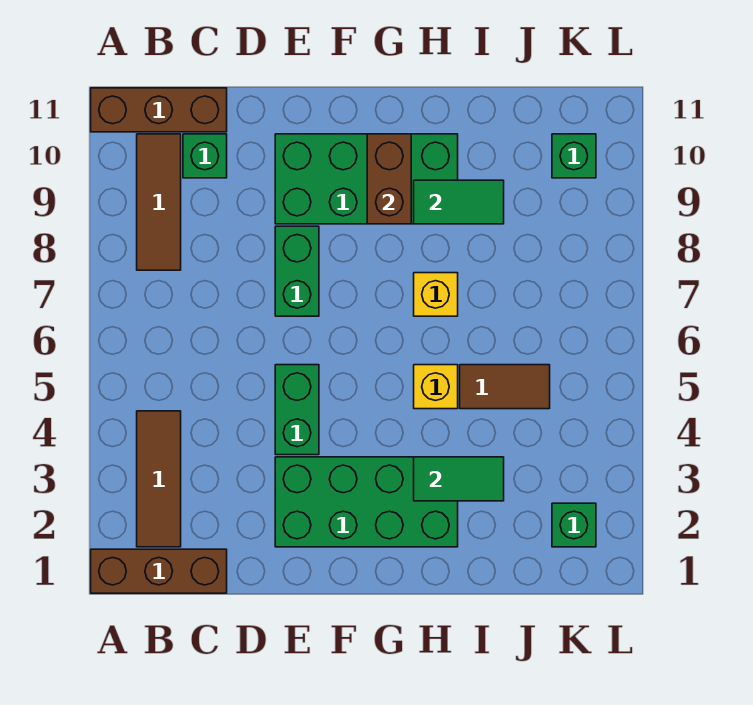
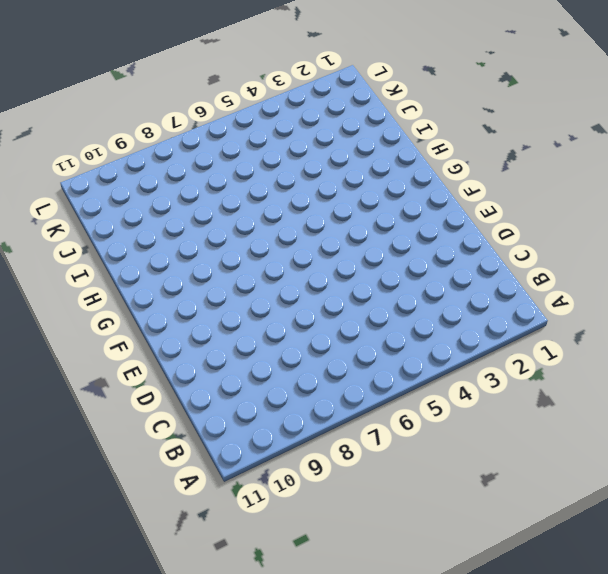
none -> brown brick A1:C1 level 1
none -> brown brick A11:C11 level 1
none -> brown tile B2:B4 level 1

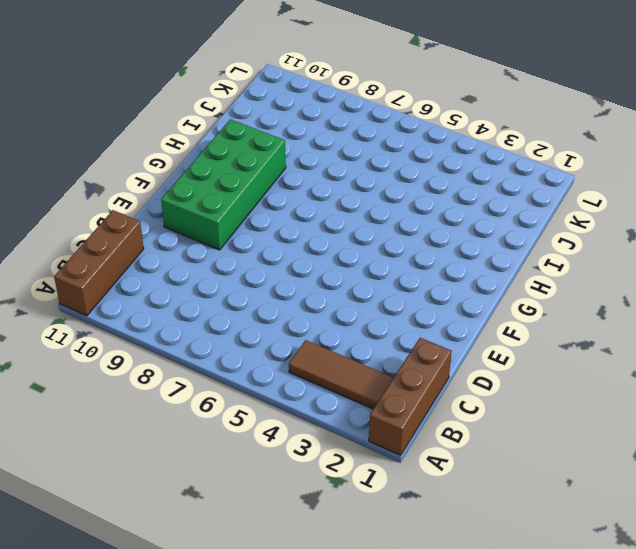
none -> brown tile B8:B10 level 1
none -> green brick C10 level 1
none -> green brick E2:H3 level 1

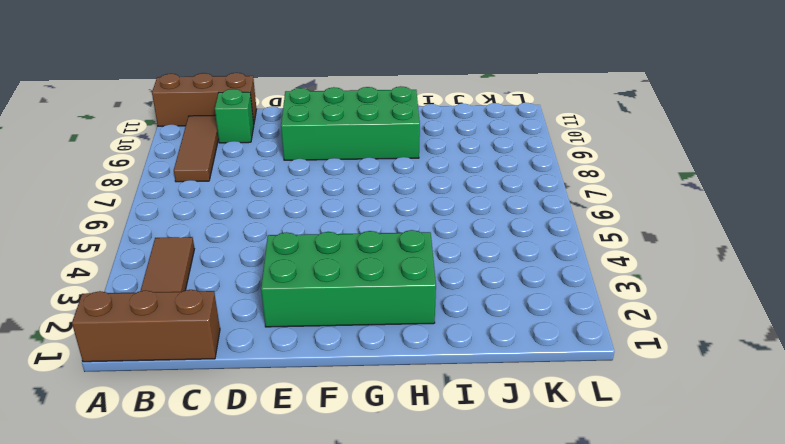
none -> green brick E4:E5 level 1
none -> green brick E7:E8 level 1
none -> yellow brick H5 level 1

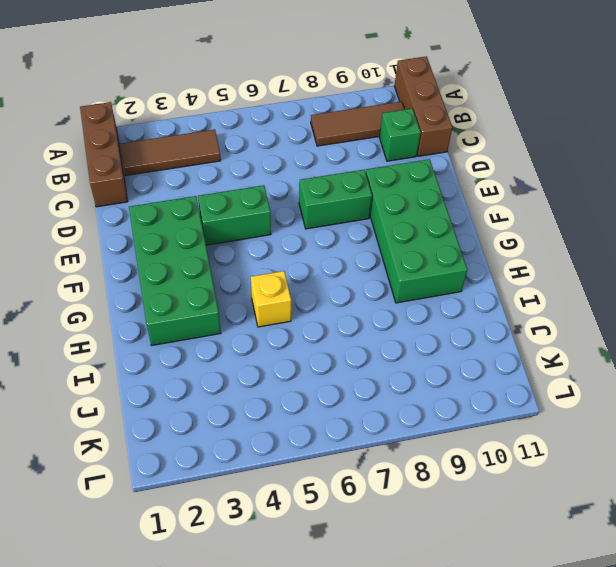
none -> yellow brick H7 level 1
none -> brown tile I5:J5 level 1
none -> green brick K2 level 1

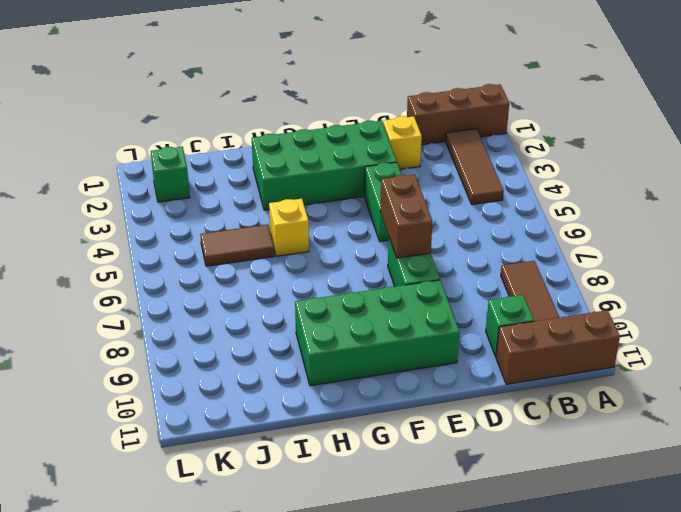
yellow brick D2 level 1 -> yellow brick H7 level 1
brown brick E6:E7 level 2 -> brown brick G9:G10 level 2
none -> green brick K10 level 1
none -> green tile H3:I3 level 2
none -> green tile H9:I9 level 2

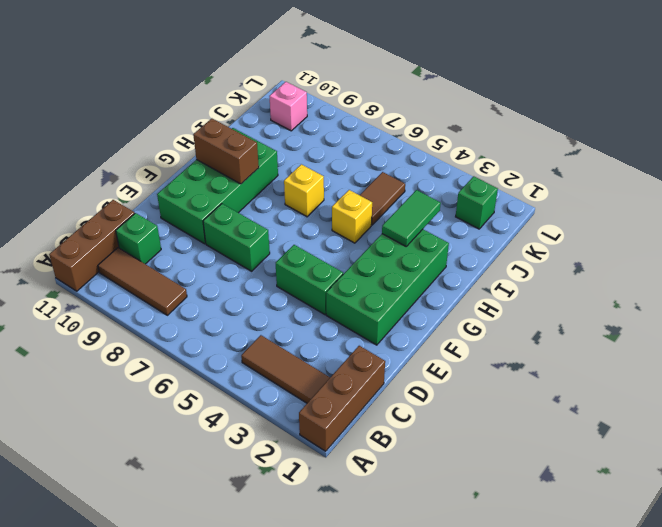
pink brick K10 level 1 -> green brick K10 level 1
none -> green tile H9:I9 level 2

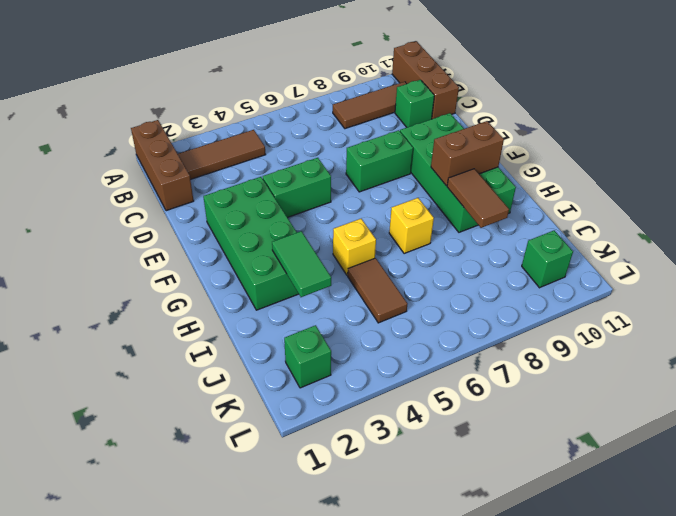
brown tile H9:I9 level 2 -> green tile H9:I9 level 2

